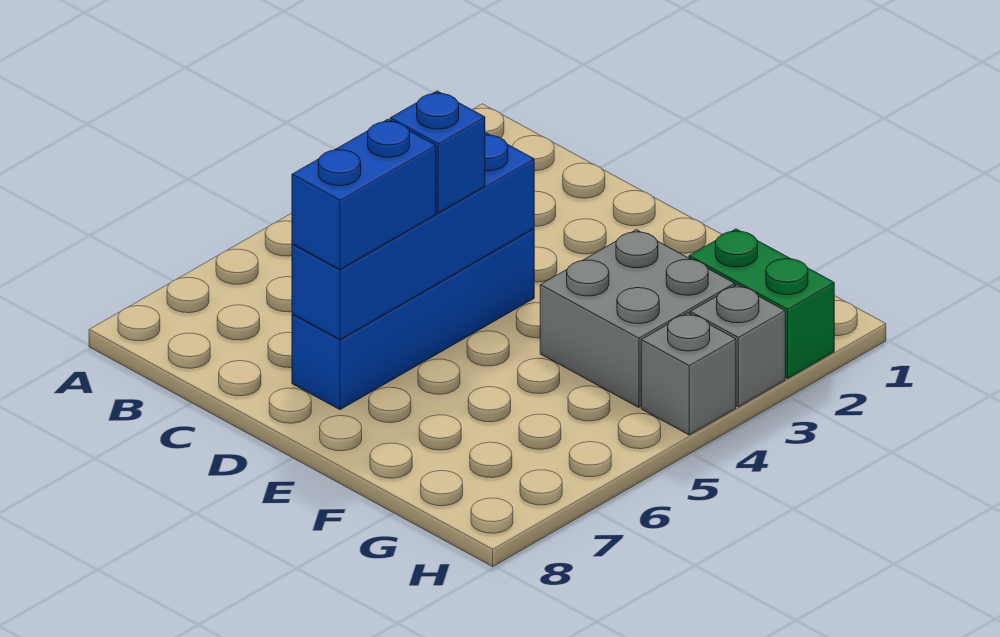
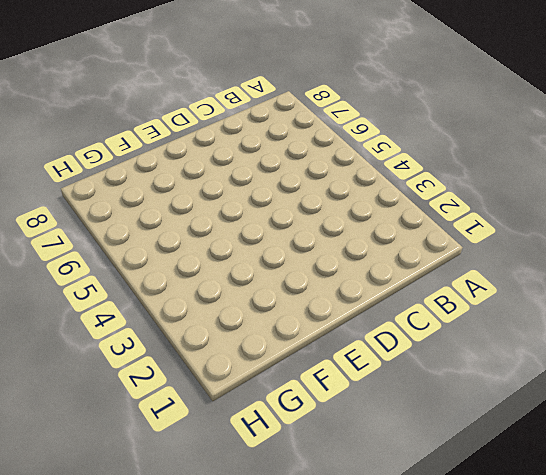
none -> blue brick D4:D7 level 1
none -> grey brick F3:G4 level 1

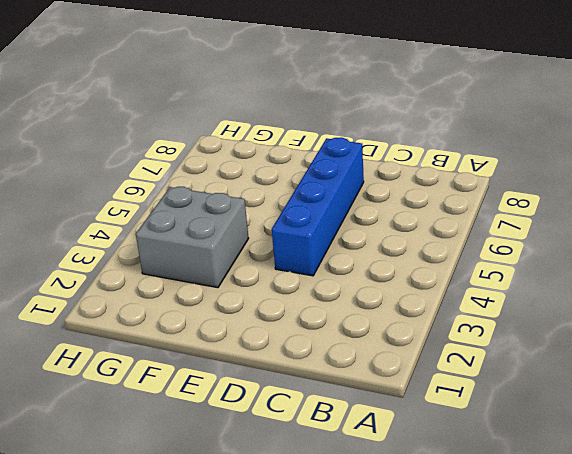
none -> green brick G2:H2 level 1
none -> grey brick H3 level 1

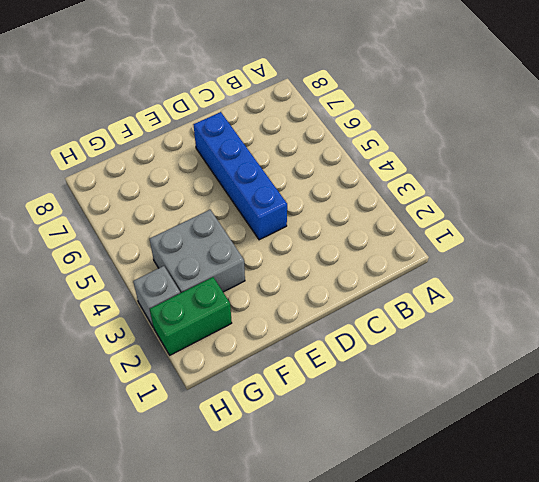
none -> grey brick H4 level 1
none -> blue brick D4:D7 level 2

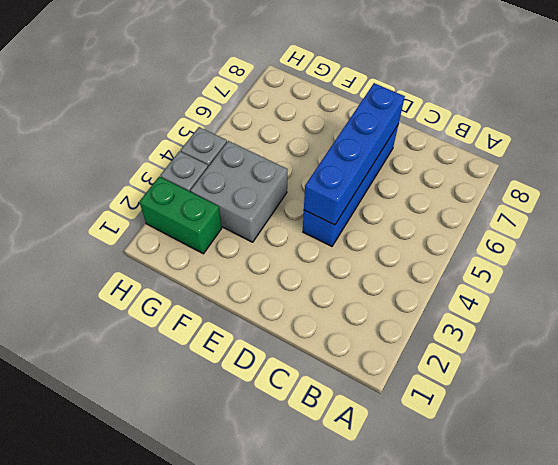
none -> blue brick D5 level 3
none -> blue brick D6:D7 level 3

